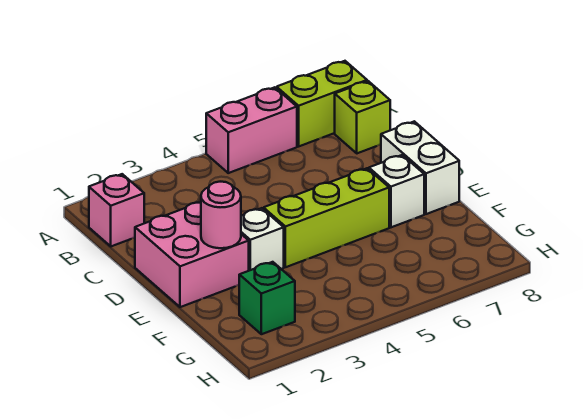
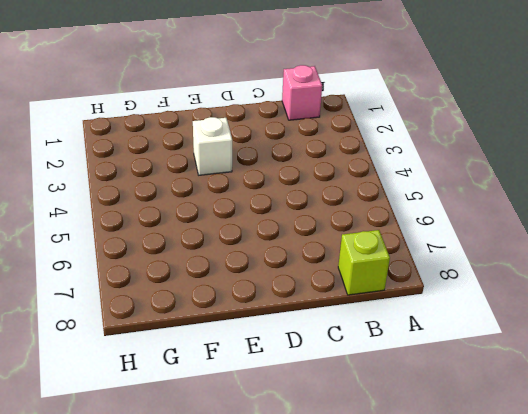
none -> pink brick A5:A6 level 1
none -> lime brick A7:A8 level 1

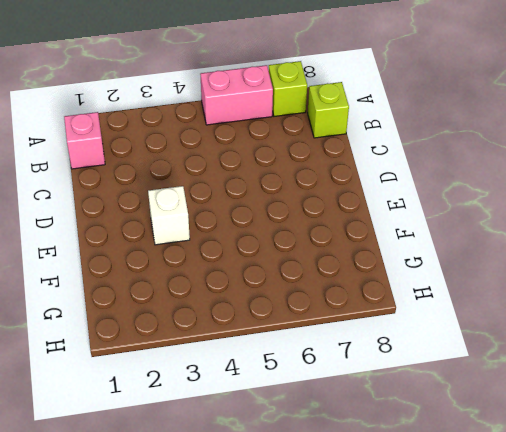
lime brick A7 level 1 -> lime brick A7:A8 level 1
none -> pink brick D1:E2 level 1
none -> white brick D8:E8 level 1

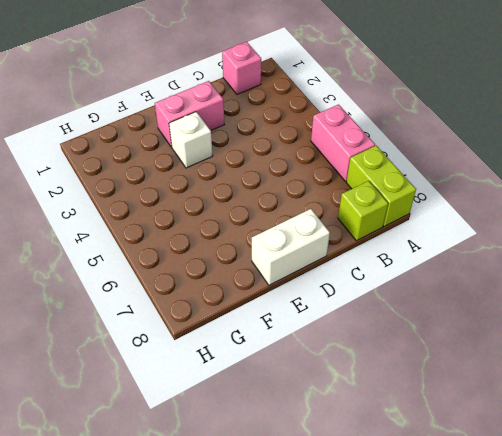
pink brick D2:E2 level 1 -> pink brick D1:E2 level 1
none -> lime brick E4:E6 level 1
none -> white brick E7 level 1

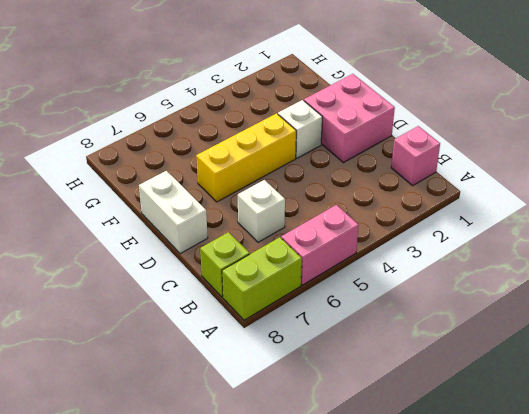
white brick C6 level 1 -> white brick E7 level 1
yellow brick E4:E6 level 1 -> lime brick E4:E6 level 1
none -> green brick G2 level 1
none -> pink round brick E2 level 2

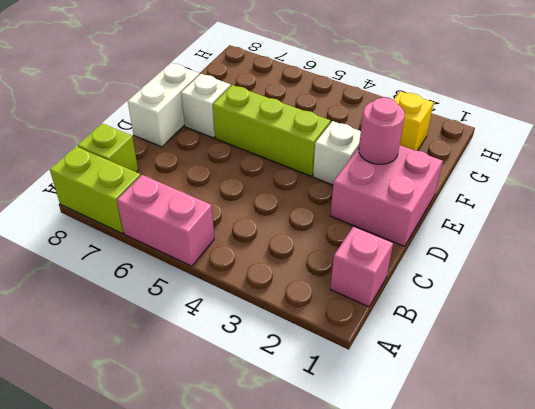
yellow brick G2 level 1 -> green brick G2 level 1

